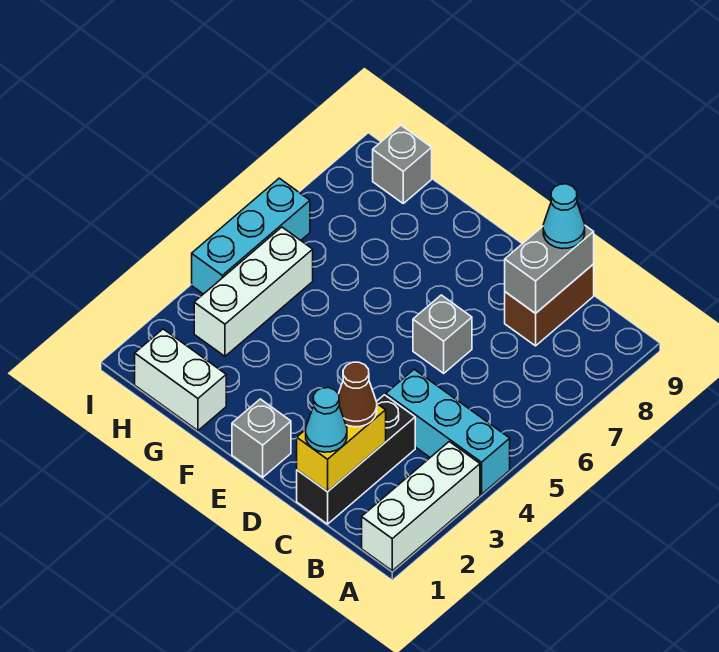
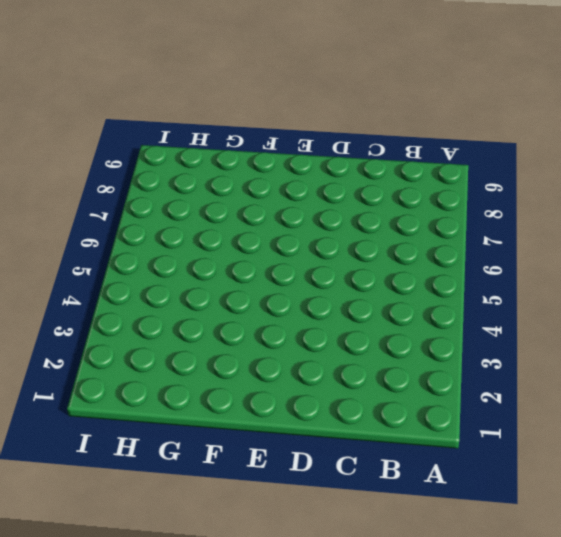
none -> white brick A1:A3 level 1
none -> cyan brick A4:C4 level 1
none -> black brick C1:C3 level 1

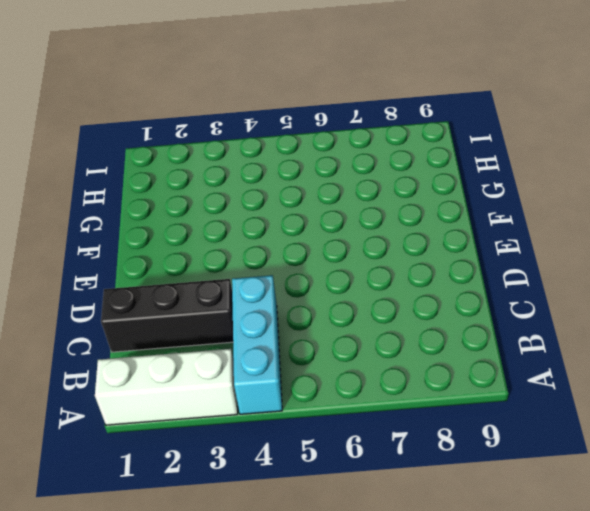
none -> brown brick C8:C9 level 1
none -> grey brick D6 level 1
none -> grey brick E1 level 1

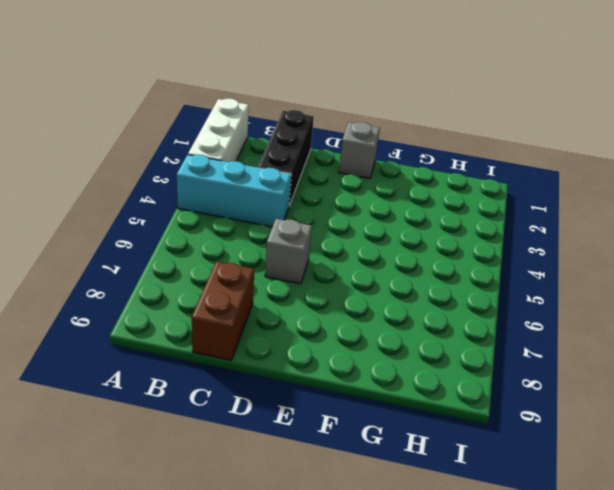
none -> white brick G1:H1 level 1
none -> white brick H3:H5 level 1
none -> grey brick H9 level 1

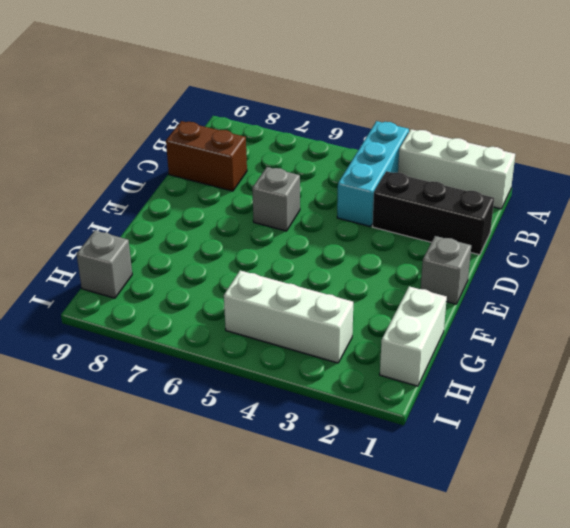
none -> cyan brick I4:I6 level 1
none -> yellow brick C1:C2 level 2
none -> grey brick C8:C9 level 2

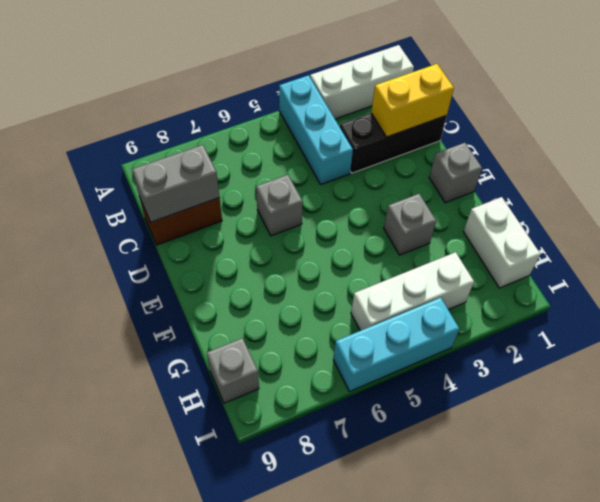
grey brick F3 level 1 -> none
none -> cyan cone C1 level 3
none -> brown cone C2 level 3
none -> cyan cone C9 level 3

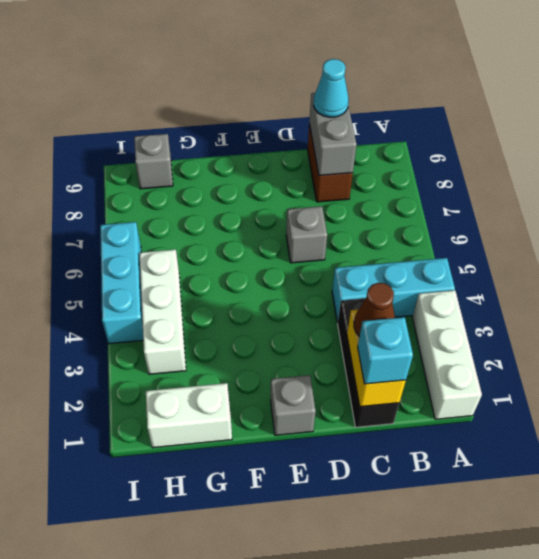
cyan brick C1 level 3 -> cyan cone C1 level 3

